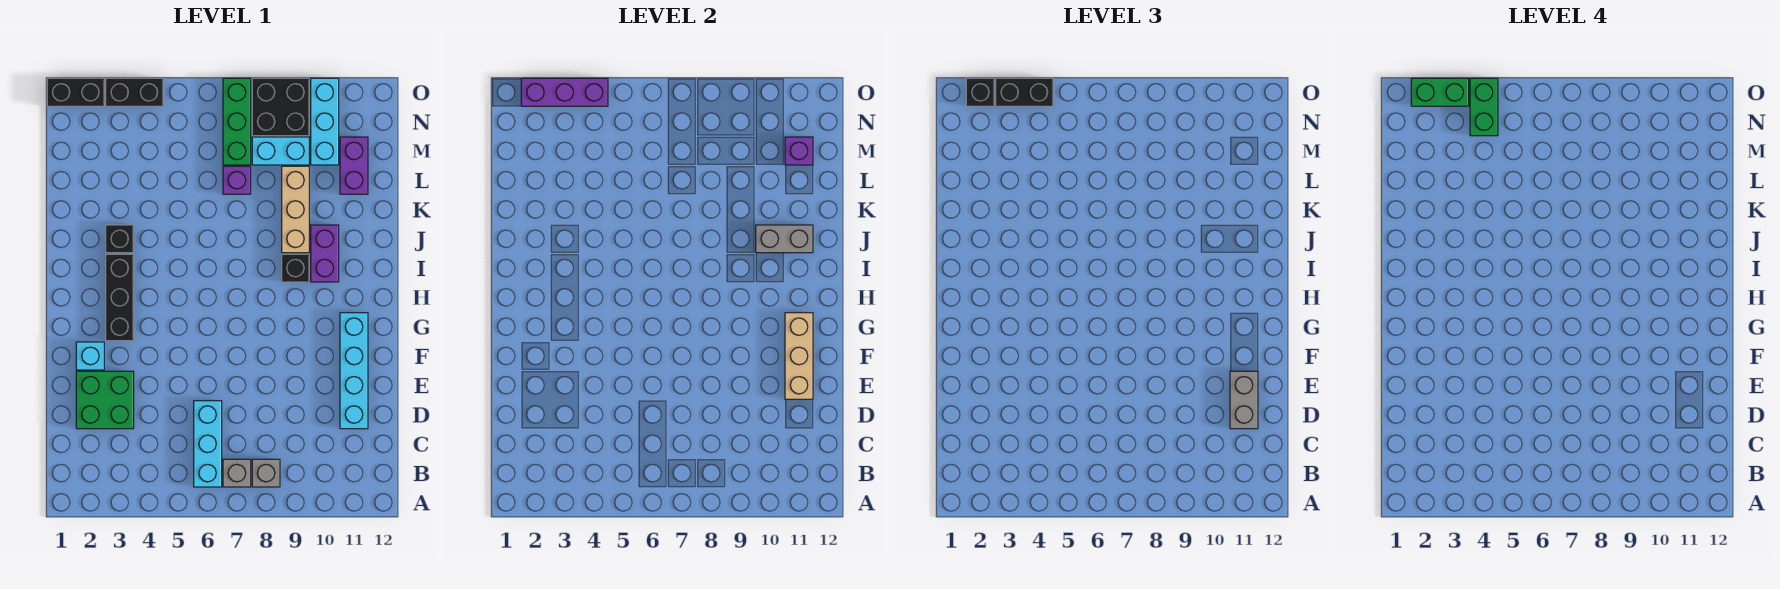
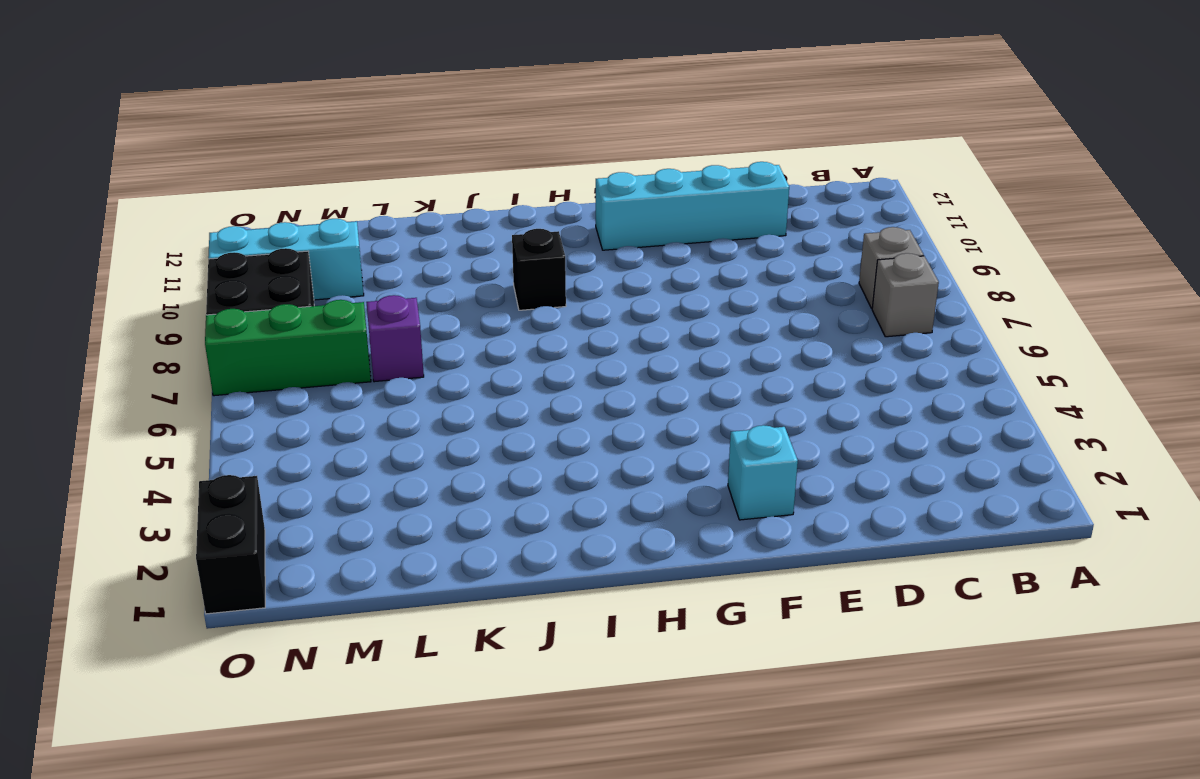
none -> cyan brick B6:D6 level 1
none -> green brick D2:E3 level 1
none -> black brick G3:I3 level 1

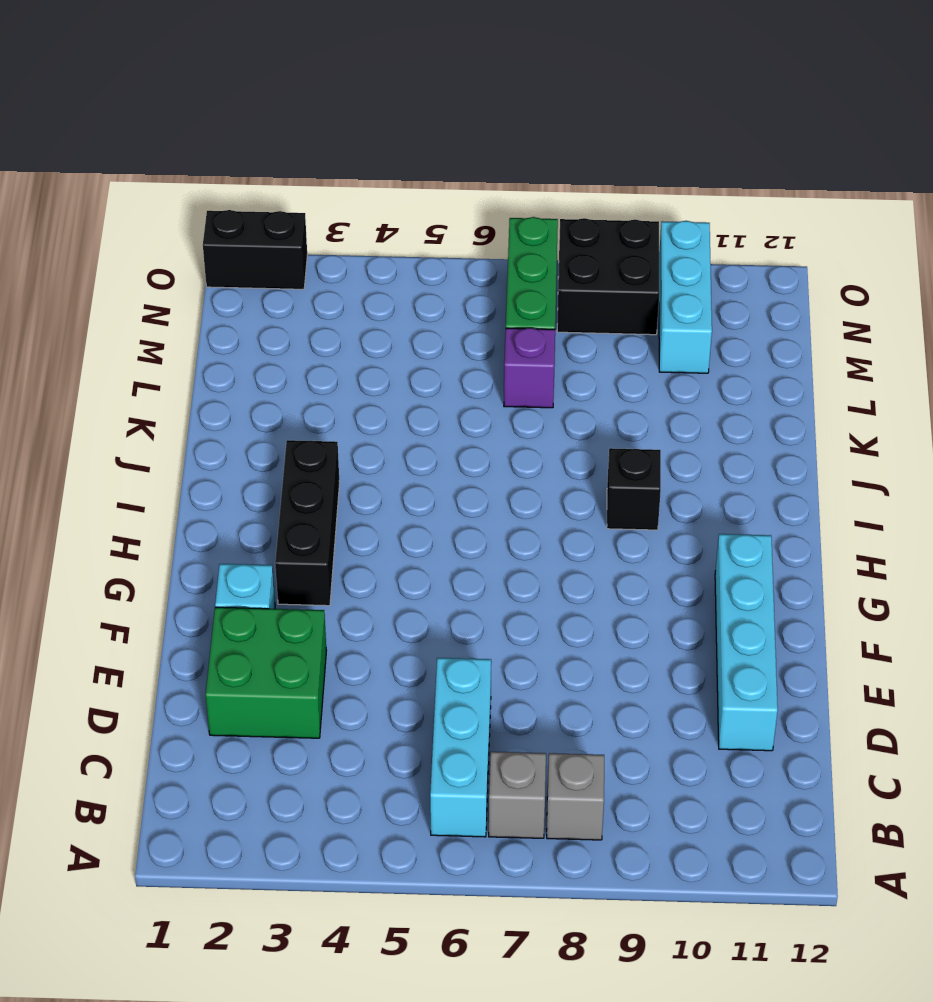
none -> purple brick I10:J10 level 1
none -> black brick J3 level 1
none -> tan brick J9:L9 level 1

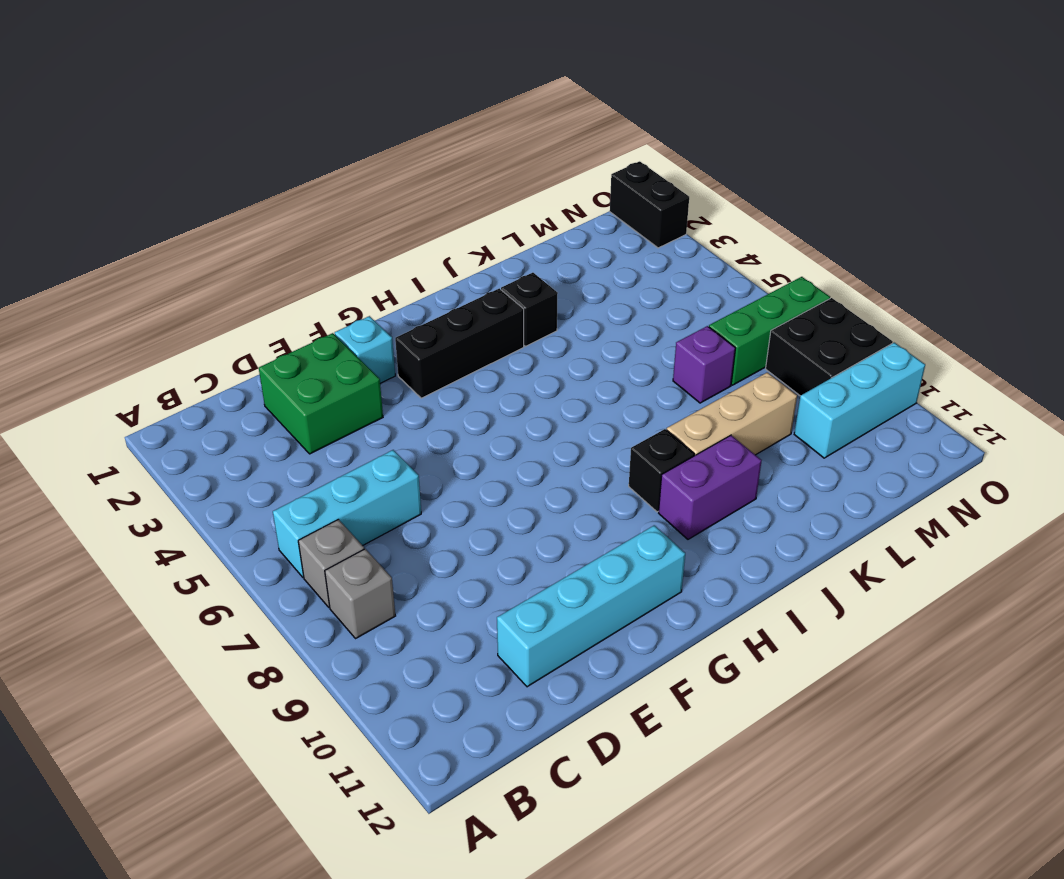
none -> purple brick L11:M11 level 1
none -> cyan brick M8:M9 level 1
none -> black brick O3:O4 level 1

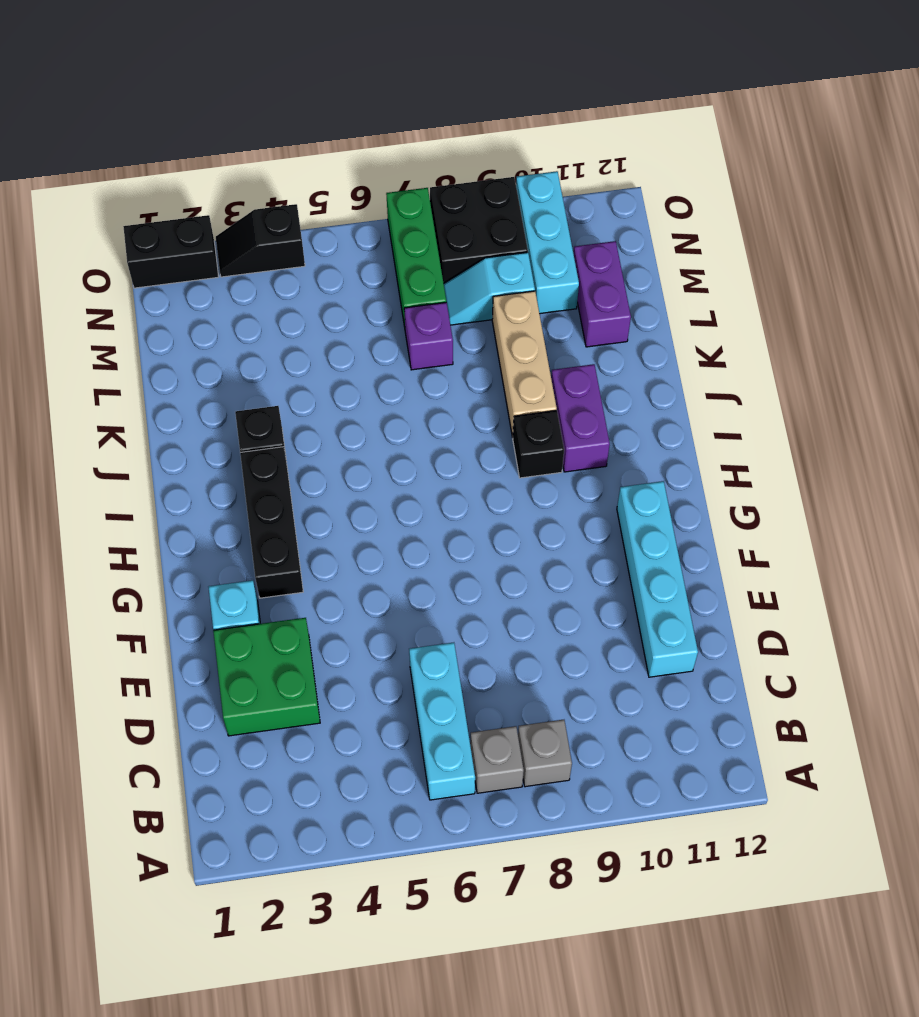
cyan slope M8:M9 level 1 top 9 -> cyan brick M8:M9 level 1
black slope O3:O4 level 1 top 4 -> black brick O3:O4 level 1
none -> tan brick E11:G11 level 2
none -> grey brick J10:J11 level 2
none -> purple brick M11 level 2

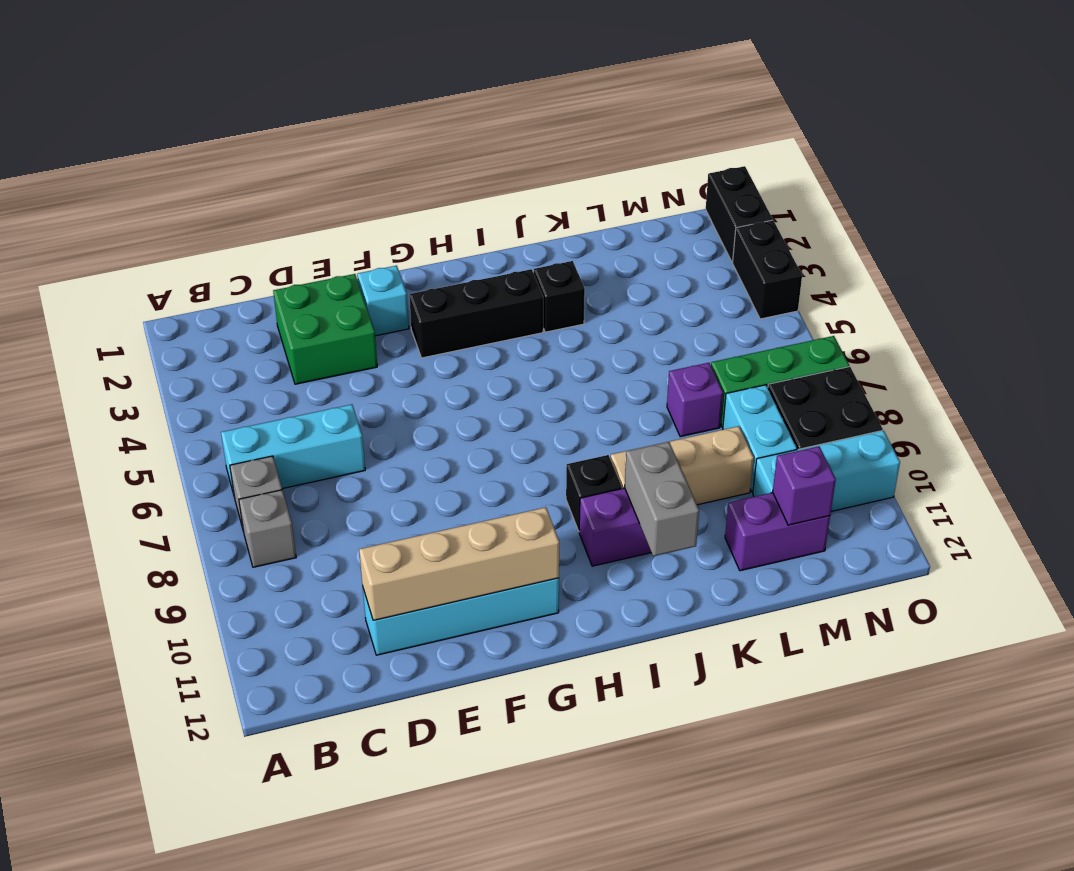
tan brick D11:G11 level 2 -> tan brick E11:G11 level 2
none -> purple brick O2:O4 level 2
none -> grey brick D11:E11 level 3
none -> black brick O2 level 3

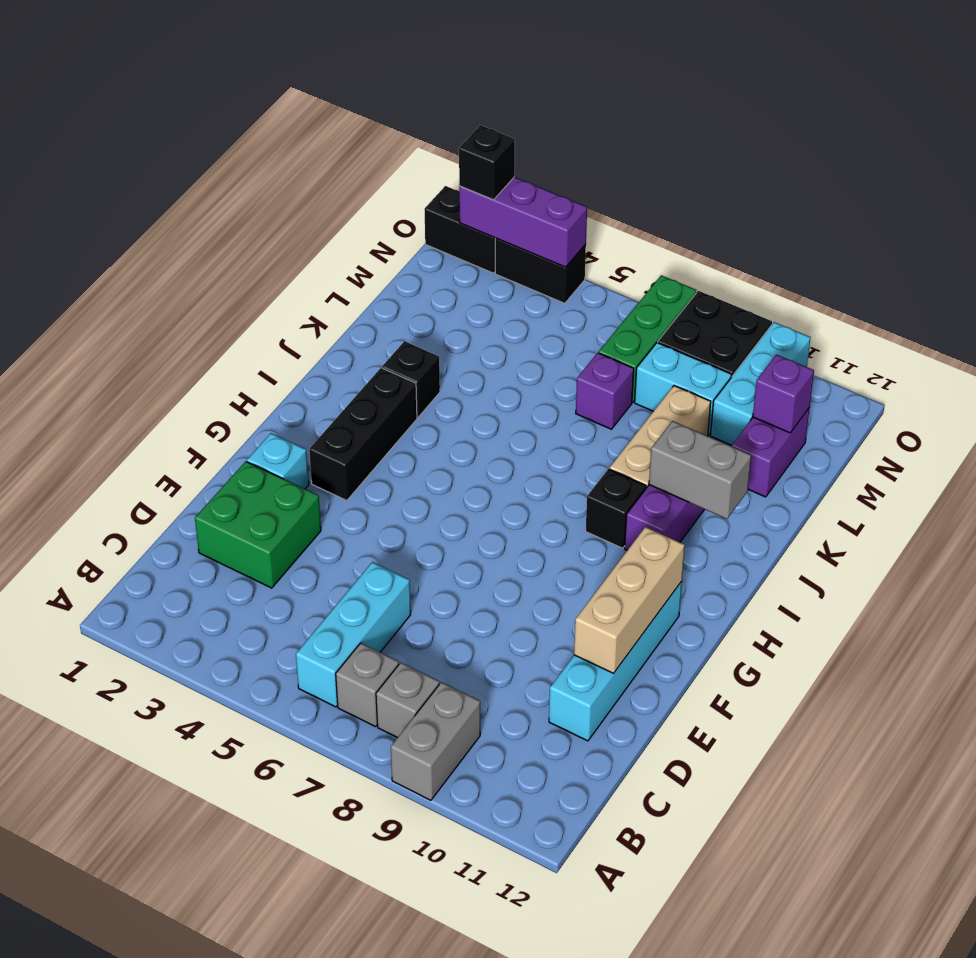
grey brick A9:B9 level 1 -> grey brick D11:E11 level 3
none -> black brick O3:O4 level 3
none -> green brick N4:O4 level 4
none -> green brick O2:O3 level 4

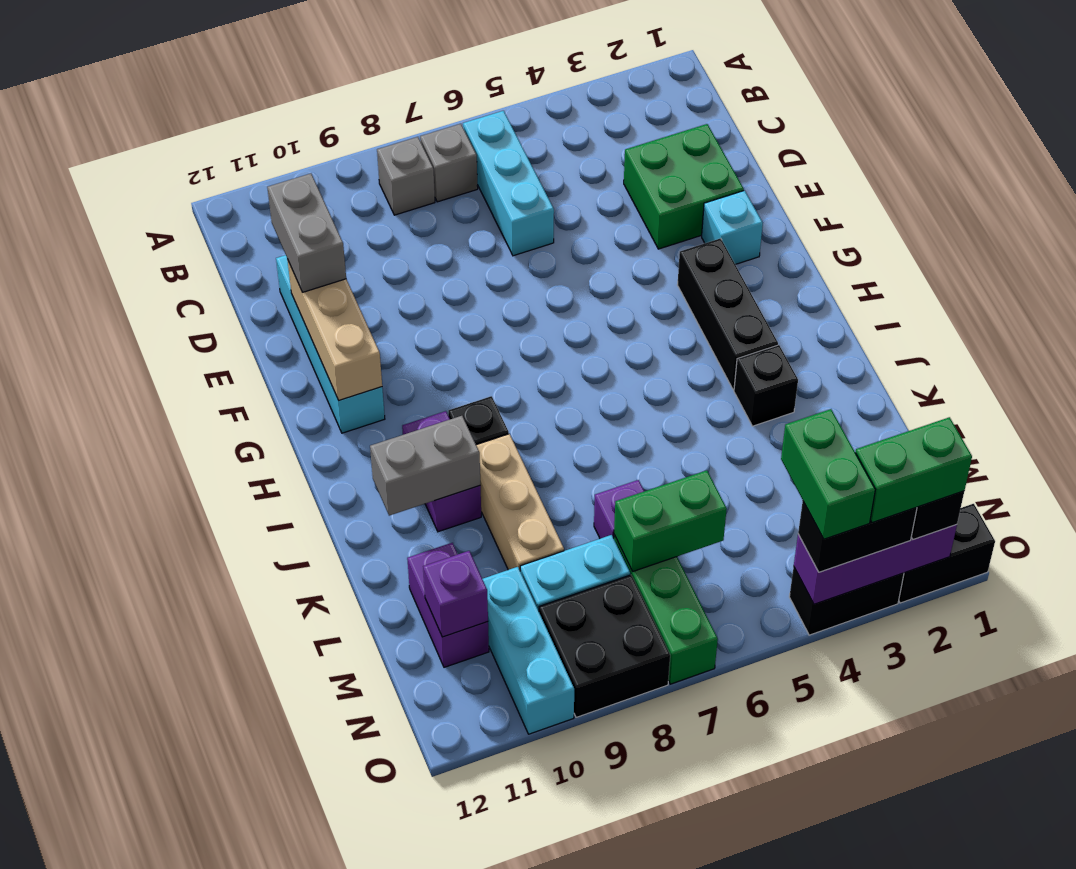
green brick M6:M7 level 2 -> none

